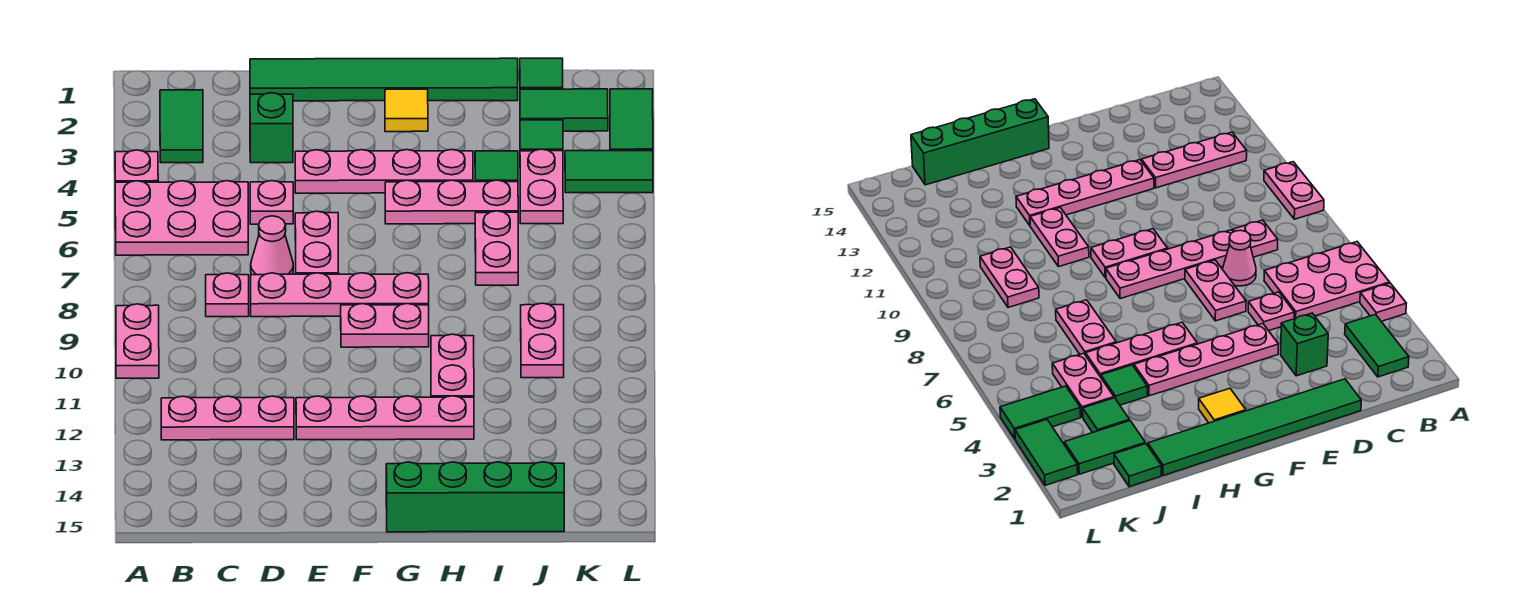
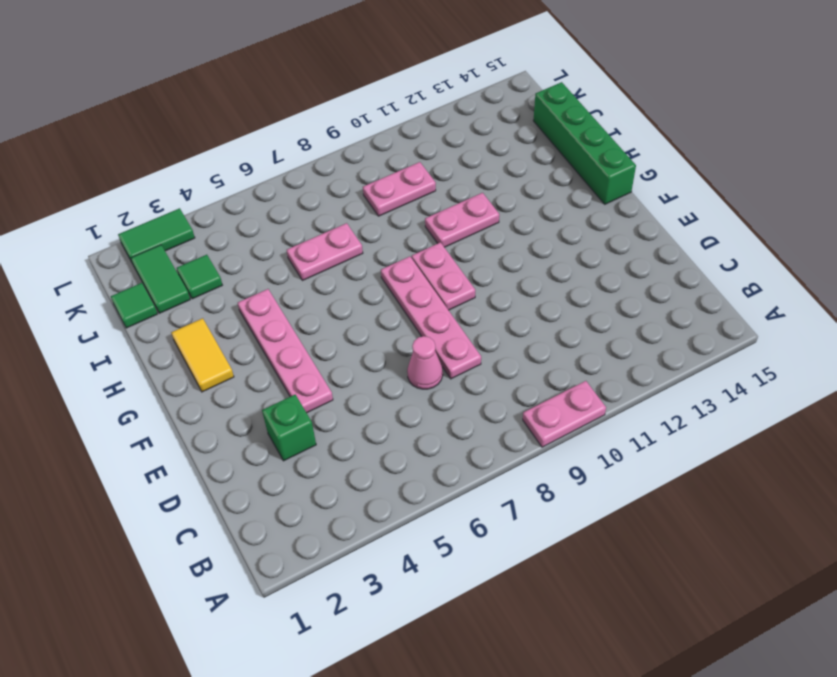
yellow tile G2:H2 level 1 -> yellow tile G2 level 1
none -> pink plate A4 level 1
none -> pink plate A5:C6 level 1
none -> green tile B2:B3 level 1

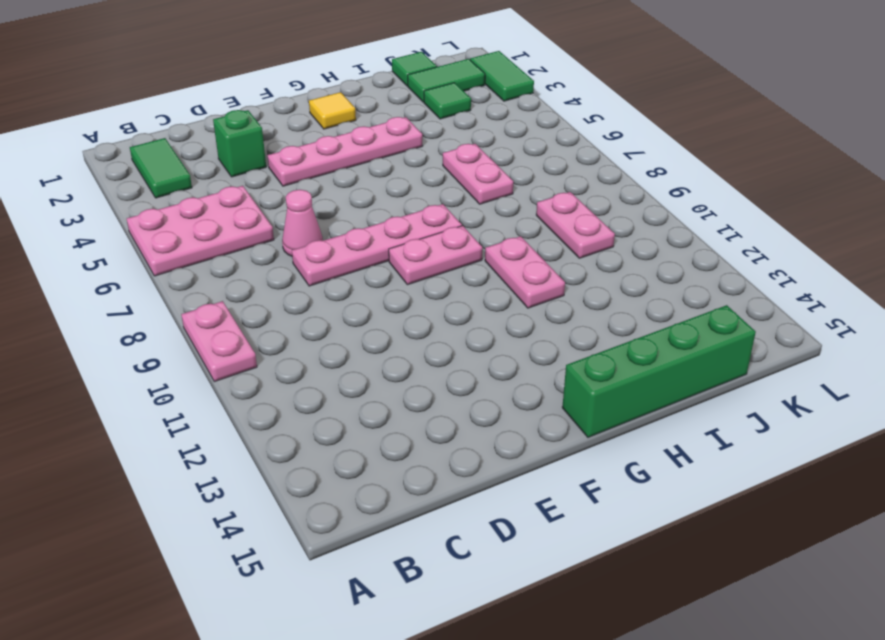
none -> pink plate A4 level 1
none -> pink plate B12:D12 level 1
none -> pink plate C8 level 1

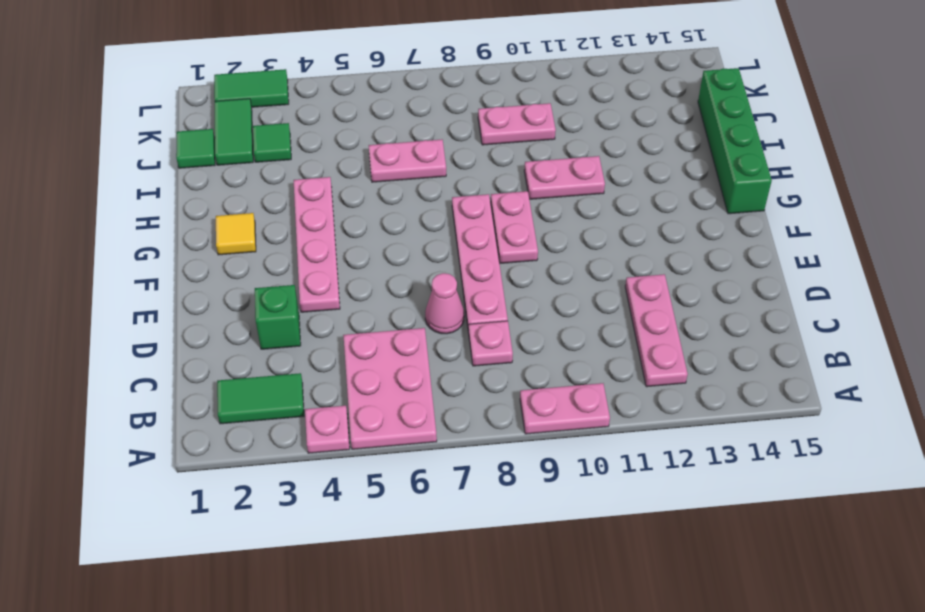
none -> green tile D1:I1 level 1
none -> pink plate D5 level 1
none -> pink plate E6:E7 level 1

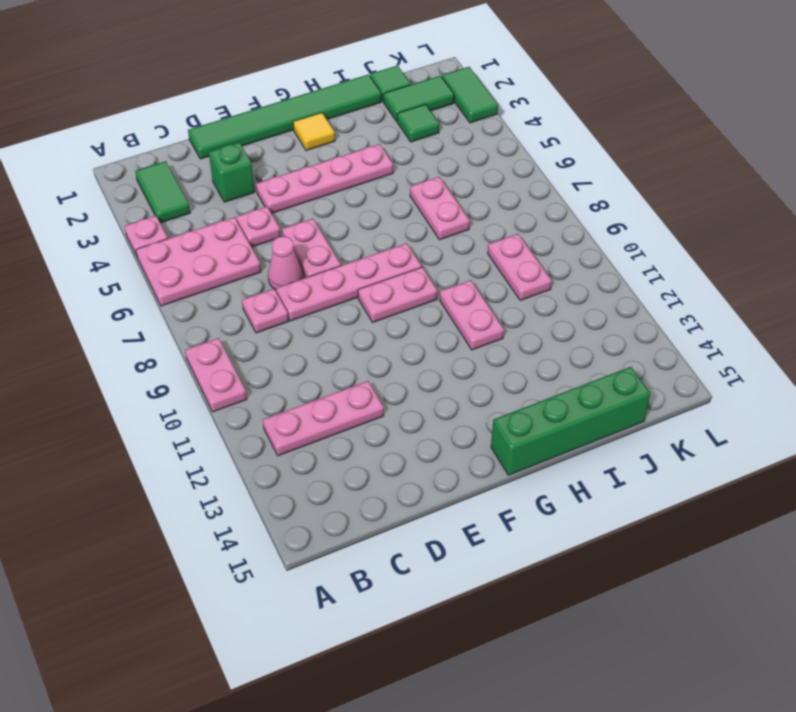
none -> pink plate E12:H12 level 1
none -> pink plate G5:I5 level 1
none -> green tile I4 level 1

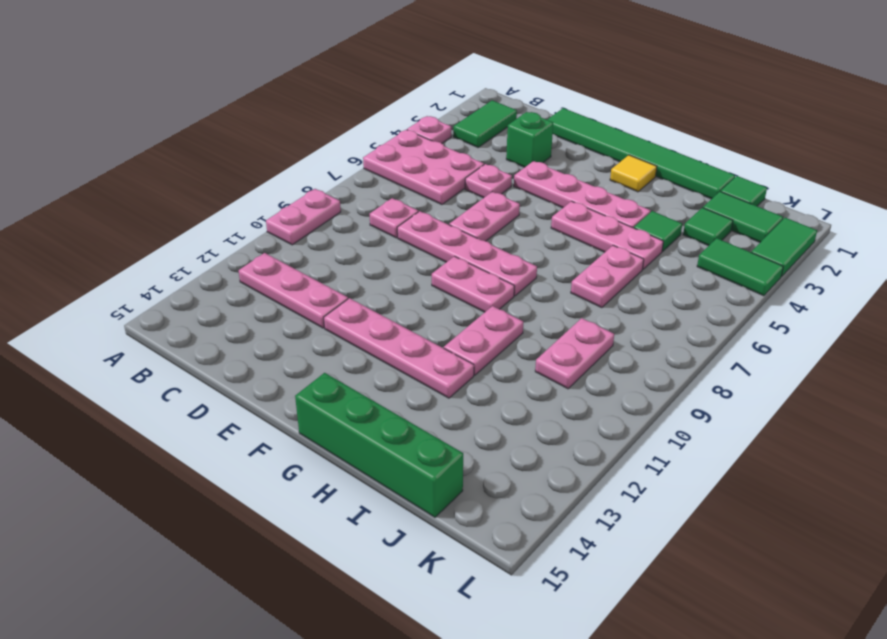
none -> pink cone D7 level 1
none -> pink plate J4:J5 level 1

